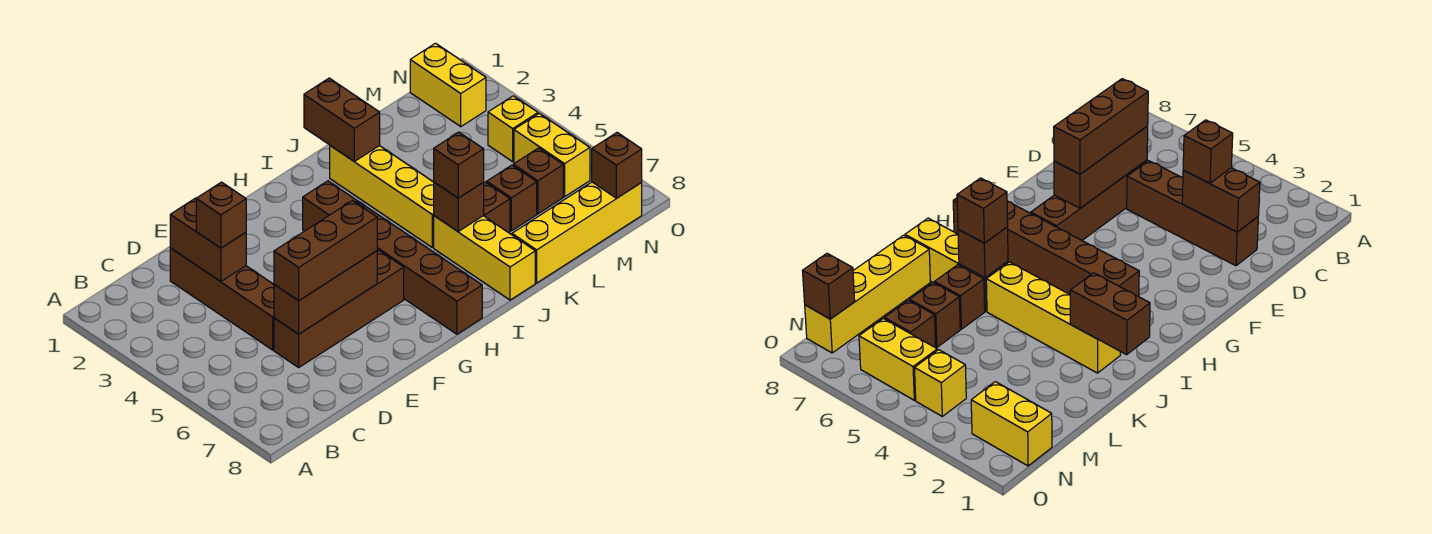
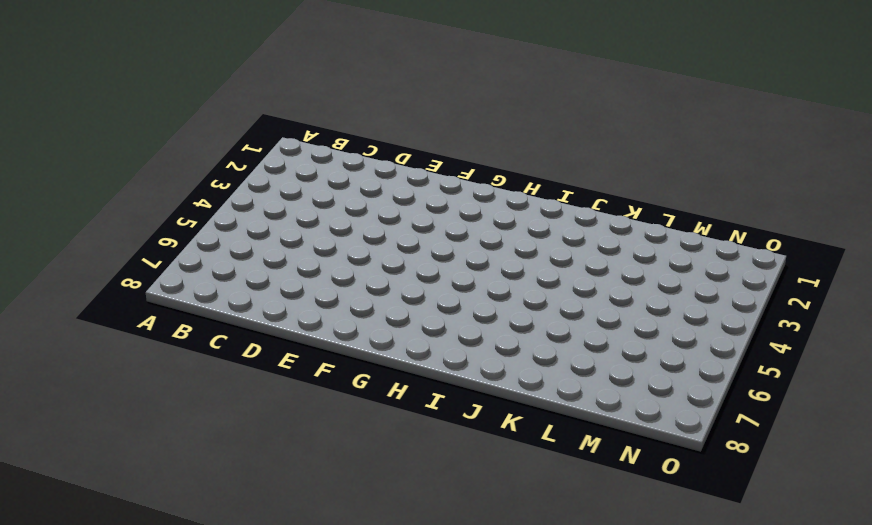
none -> brown brick D2:D5 level 1
none -> brown brick D6:G6 level 1
none -> brown brick H3:H8 level 1

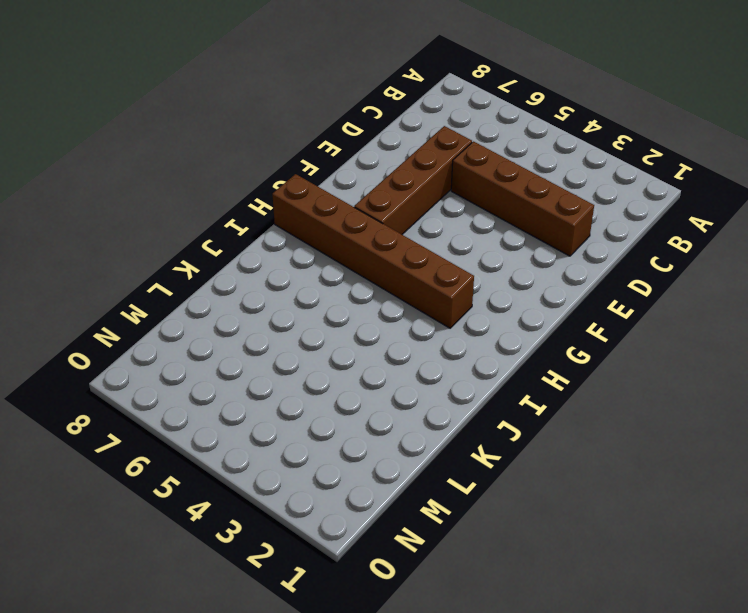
none -> yellow brick J2:J5 level 1
none -> yellow brick J6:J8 level 1
none -> brown brick K6 level 1

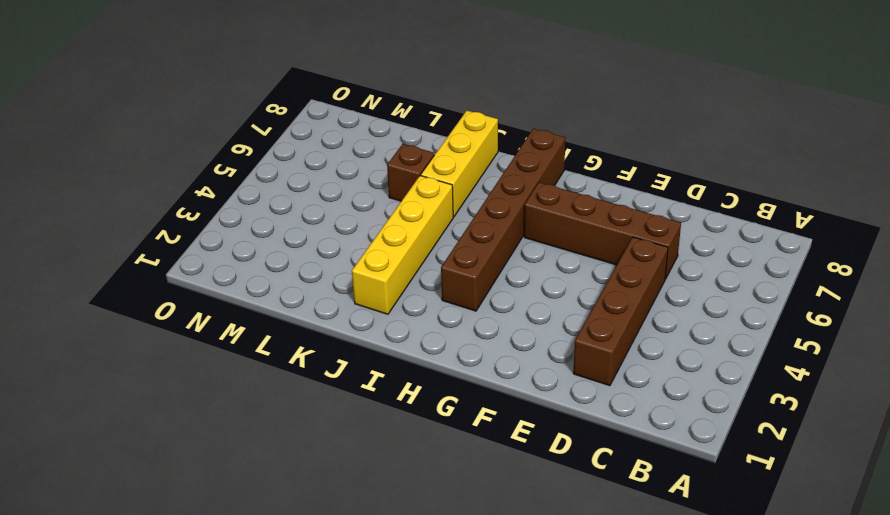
none -> yellow brick K8:N8 level 1
none -> brown brick L6 level 1
none -> brown brick M6 level 1

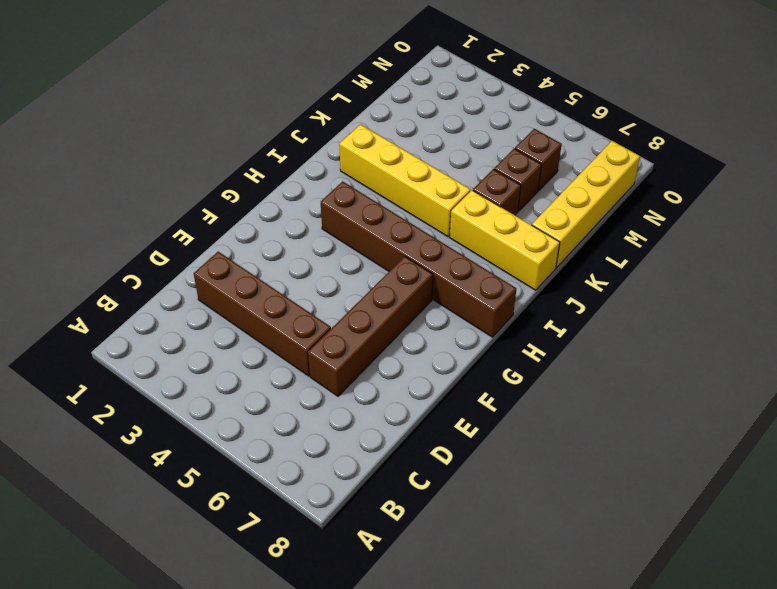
none -> yellow brick N1:N2 level 1
none -> yellow brick N4 level 1
none -> yellow brick N5:N6 level 1

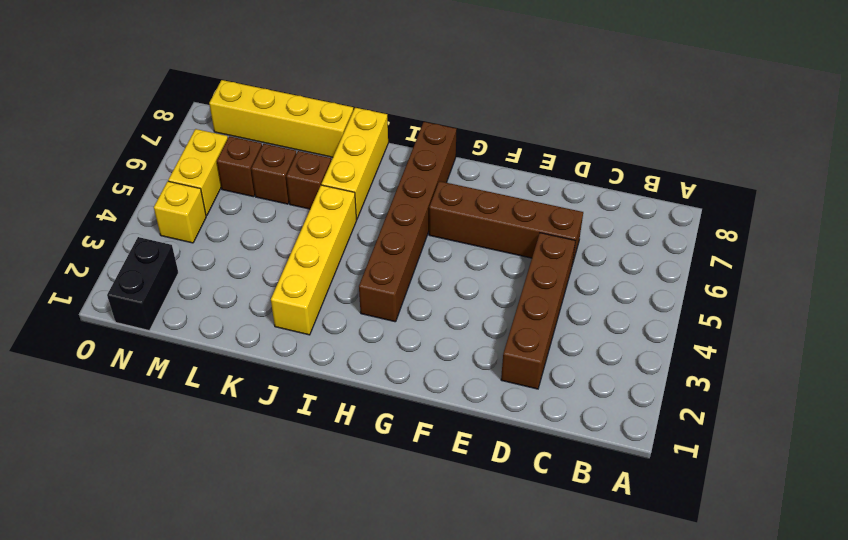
black brick N1:N2 level 1 -> yellow brick N1:N2 level 1
none -> brown brick D2:D3 level 2
none -> brown brick D6:F6 level 2
none -> brown brick J1:J2 level 2

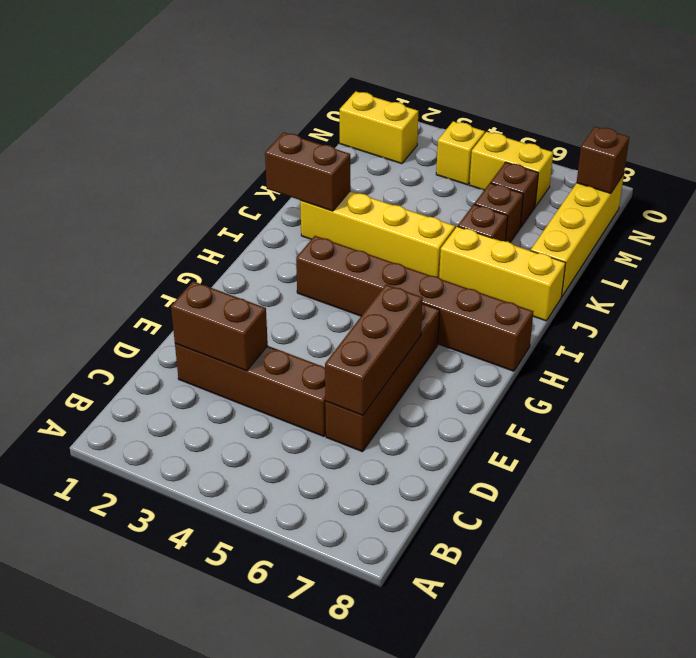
none -> brown brick J6 level 2
none -> brown brick D3 level 3
none -> brown brick D6:F6 level 3

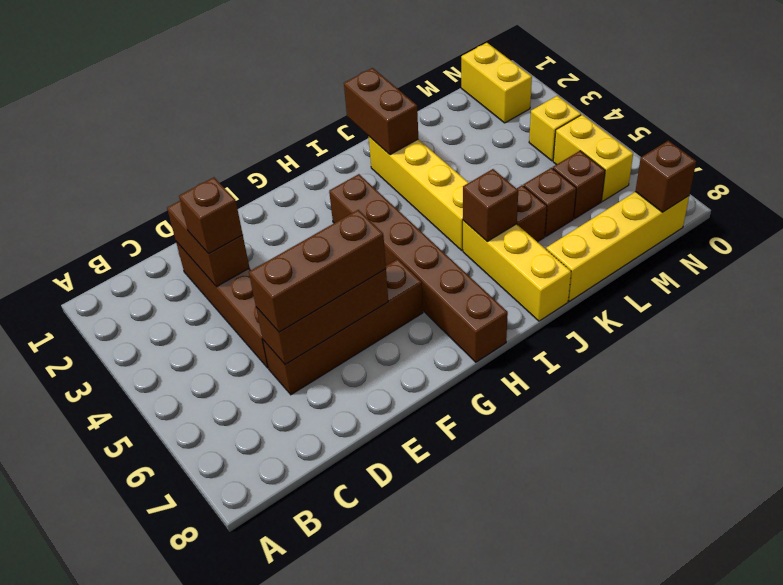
none -> brown brick J6 level 3

